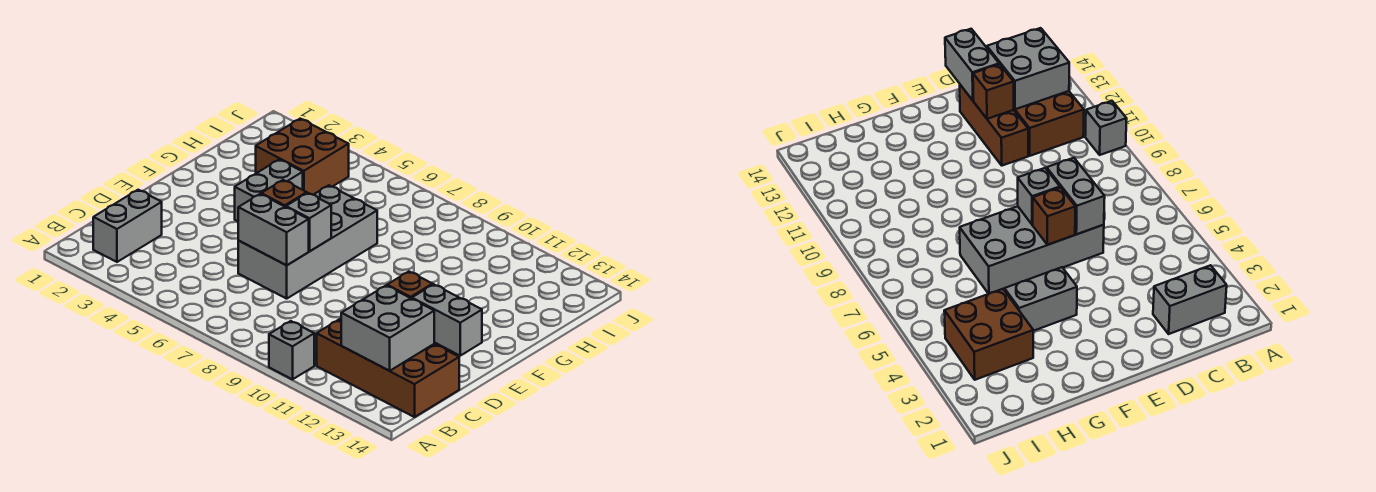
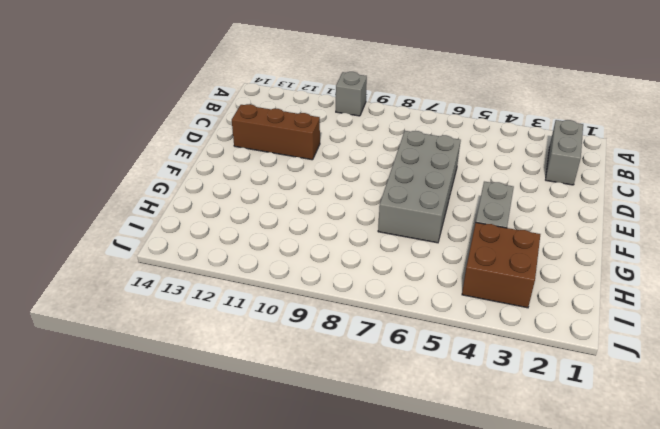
none -> brown brick B11:C14 level 1
none -> grey brick B12:C13 level 2
none -> grey brick D6:D7 level 2

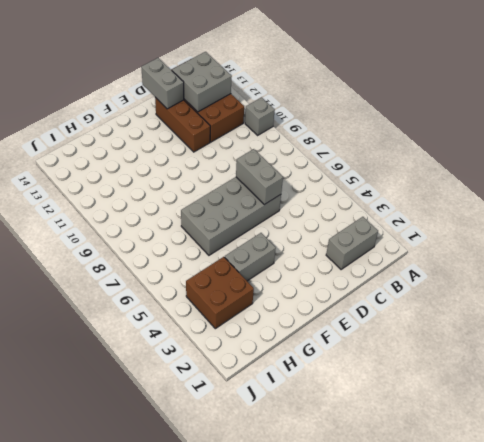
none -> brown brick D12 level 2
none -> brown brick E6 level 2
none -> grey brick E7 level 2

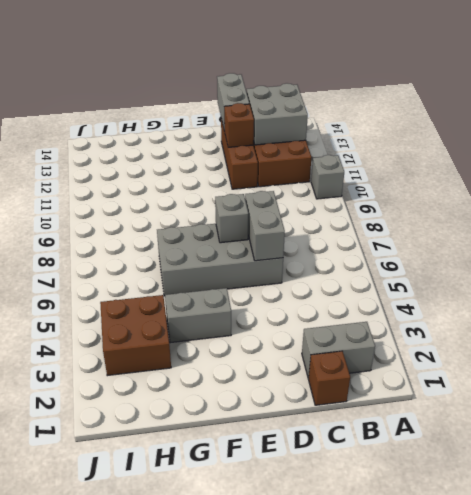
brown brick C1 level 1 -> brown brick E6 level 2

